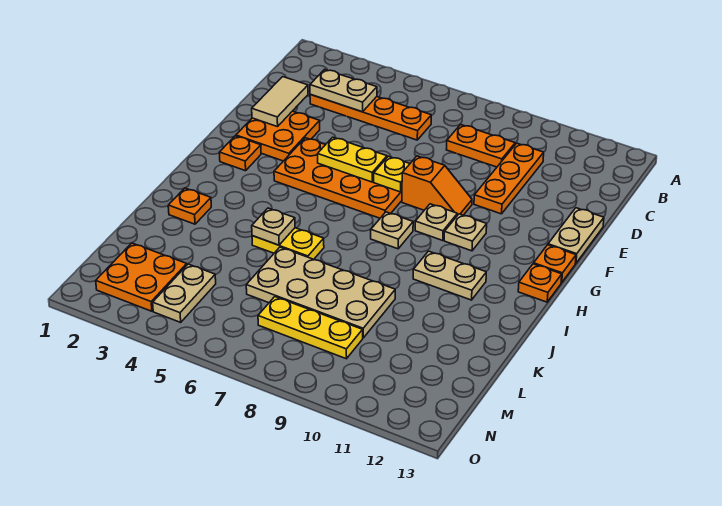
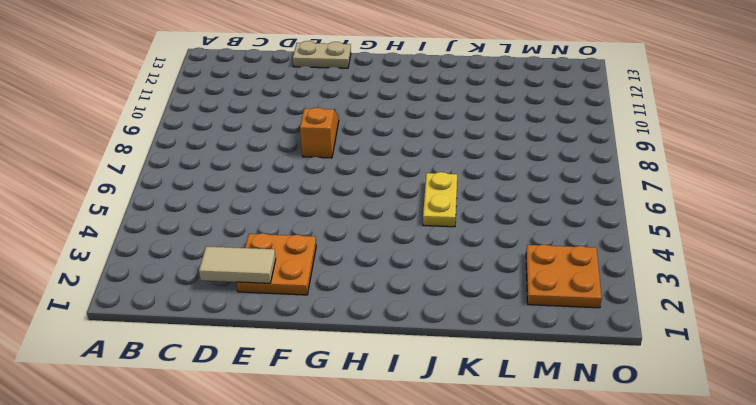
none -> orange plate C3:C6 level 1
none -> orange plate C8:C9 level 1
none -> orange plate C10:E10 level 1

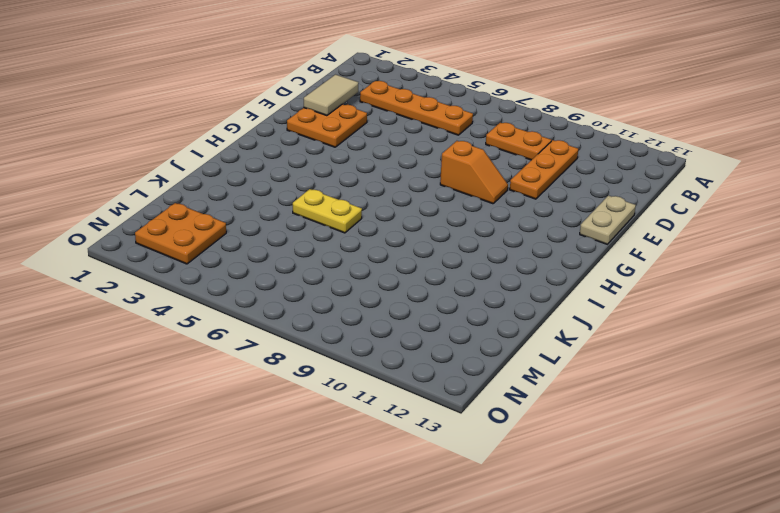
none -> orange plate F4:G7 level 1
none -> orange plate G2 level 1
none -> tan plate G9 level 1

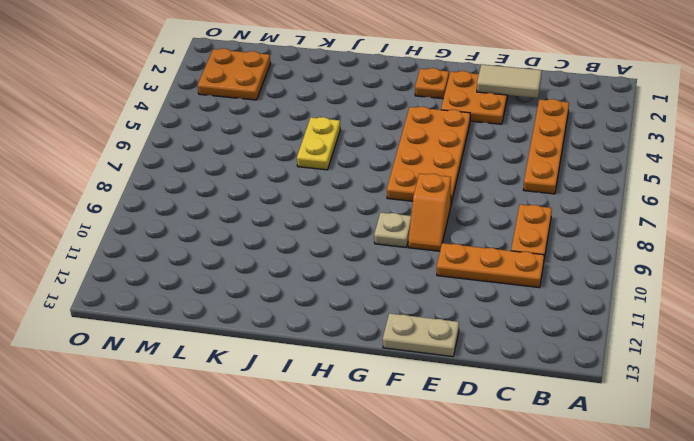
none -> tan plate G10 level 1
none -> orange plate G13 level 1
none -> tan plate H8 level 1

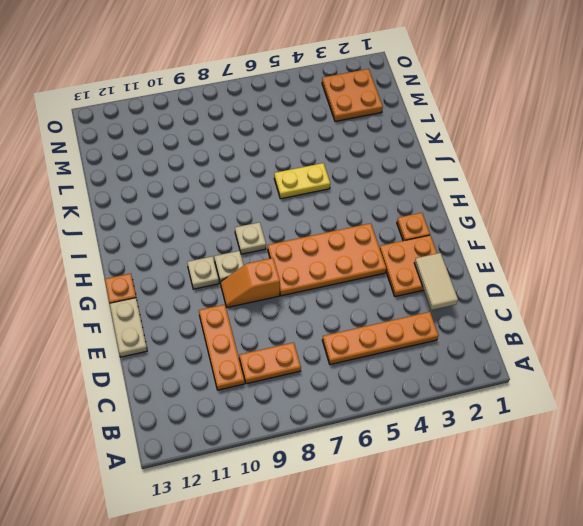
none -> orange plate H13 level 1
none -> tan plate I10:I11 level 1
none -> orange plate J2 level 1

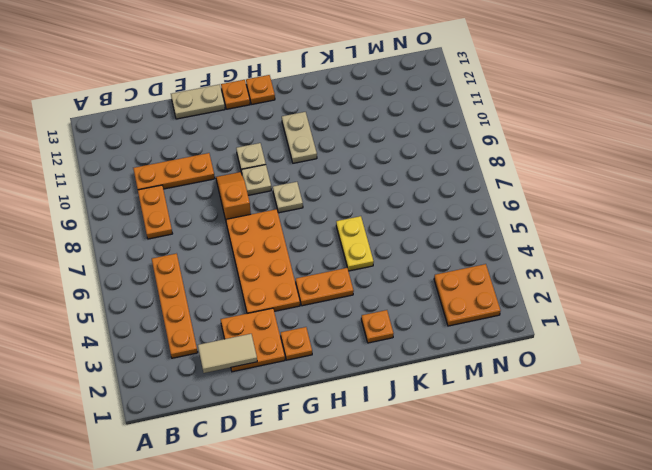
orange plate H4:I4 level 1 -> none
none -> tan plate K6:L9 level 1
none -> tan plate M4:N4 level 1
none -> yellow plate M7:M9 level 1

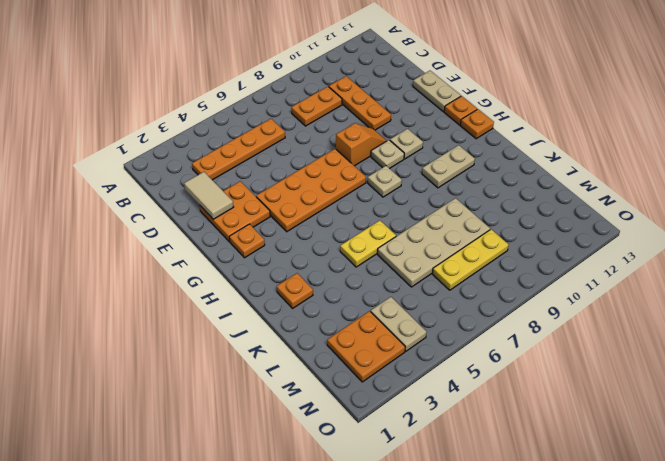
none -> tan plate C3:C4 level 2
none -> yellow plate F5:F6 level 2
none -> yellow plate F7 level 2

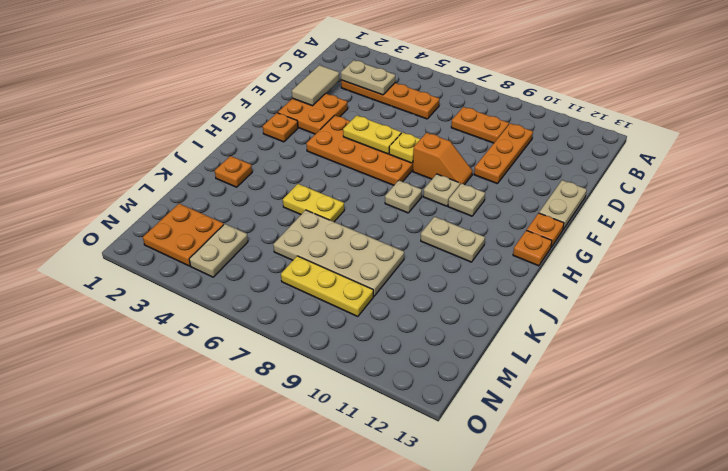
none -> tan plate J5 level 2

